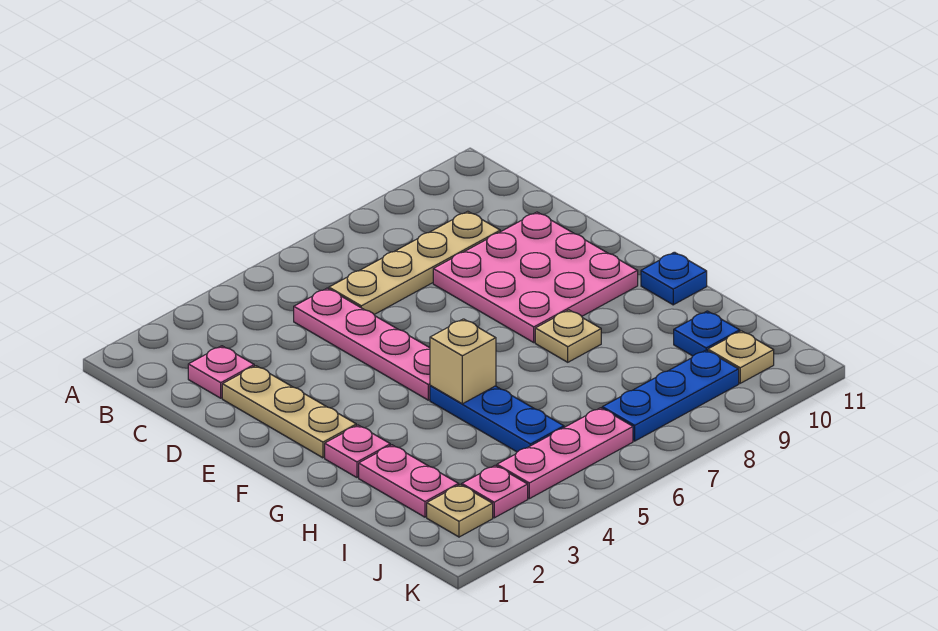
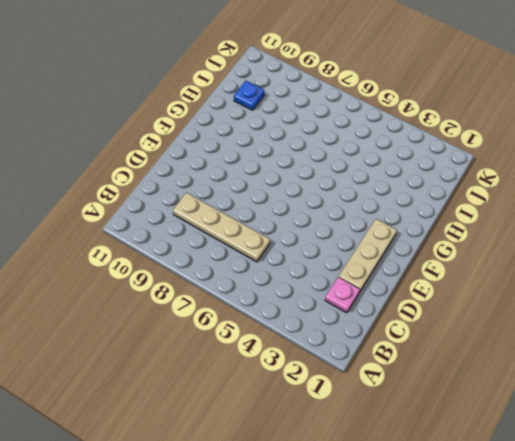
none -> pink plate C5:F5 level 1
none -> pink plate D8:F10 level 1
none -> pink plate G2 level 1

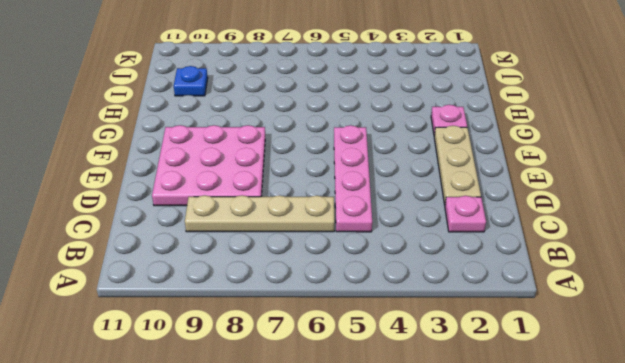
none -> blue plate G5:I5 level 1
none -> tan plate G8 level 1
none -> blue plate G11 level 1

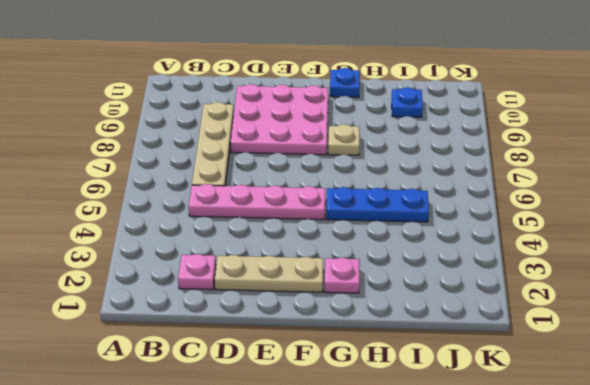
none -> pink plate H2:I2 level 1
none -> tan plate J2 level 1
none -> pink plate J3 level 1

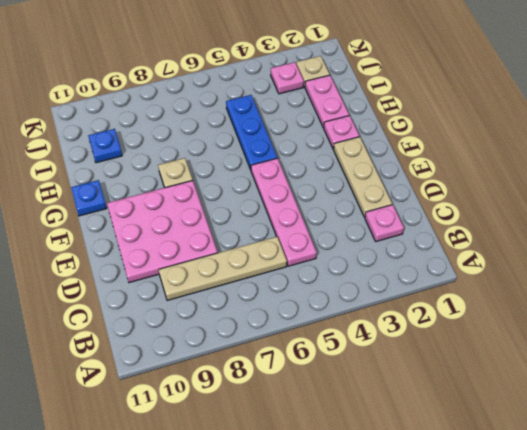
none -> pink plate J4:J6 level 1
none -> blue plate J7:J9 level 1
none -> tan plate J10 level 1

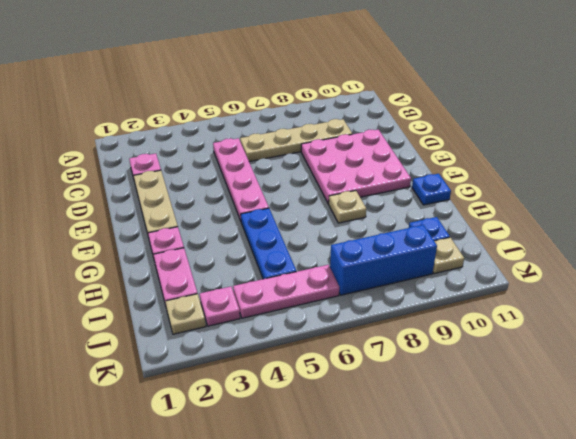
blue brick J7:J9 level 1 -> blue plate J7:J9 level 1
none -> tan brick G5 level 2

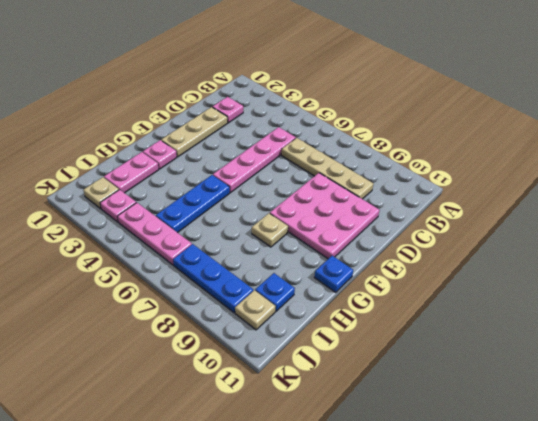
none -> tan brick G5 level 2

